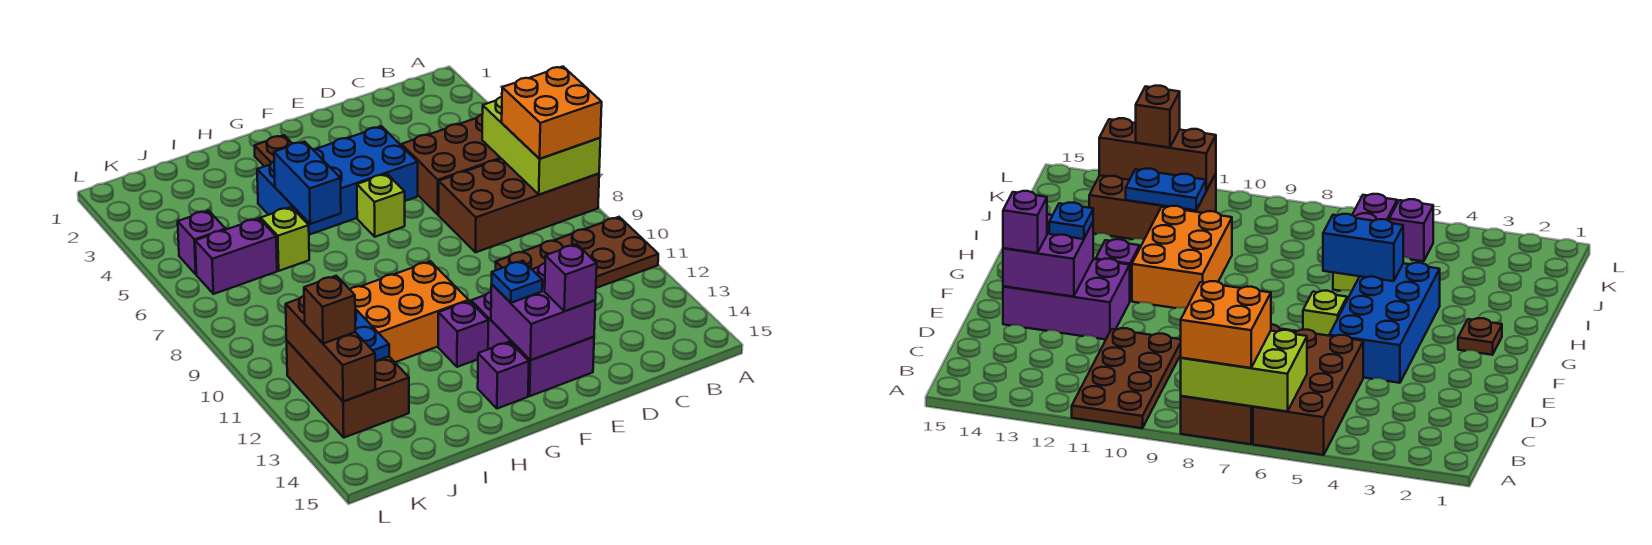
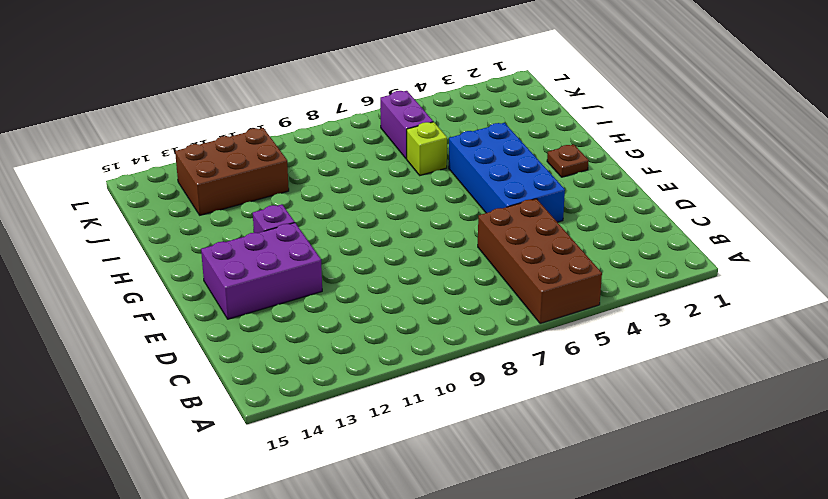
none -> brown brick A7:D8 level 1
none -> brown plate A10:D11 level 1
none -> lime brick F6 level 1

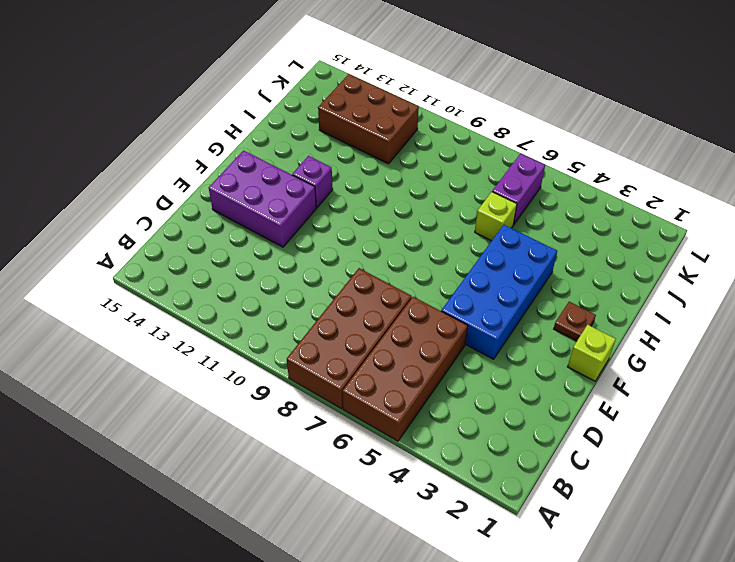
lime brick F1 level 1 -> lime brick F6 level 1
none -> brown plate A10:D11 level 1
none -> orange brick G10:I11 level 1
none -> purple brick G14 level 1

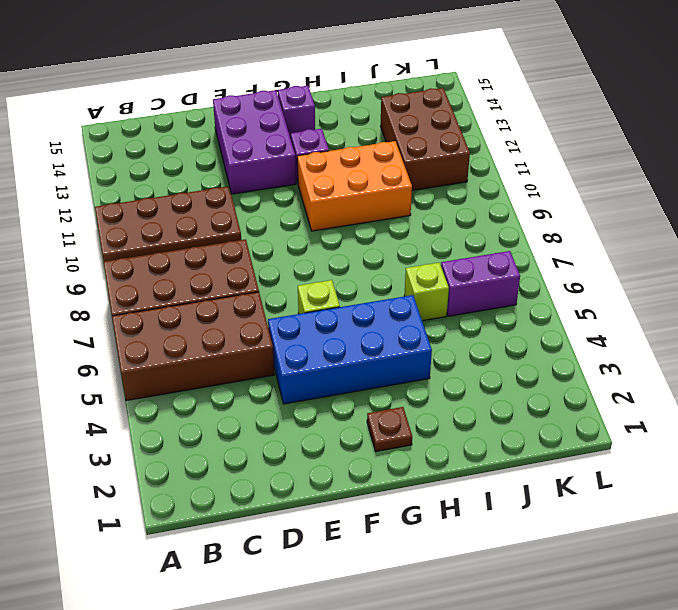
none -> purple brick K5 level 1
none -> lime brick A6:B8 level 2
none -> purple brick E13:F14 level 2

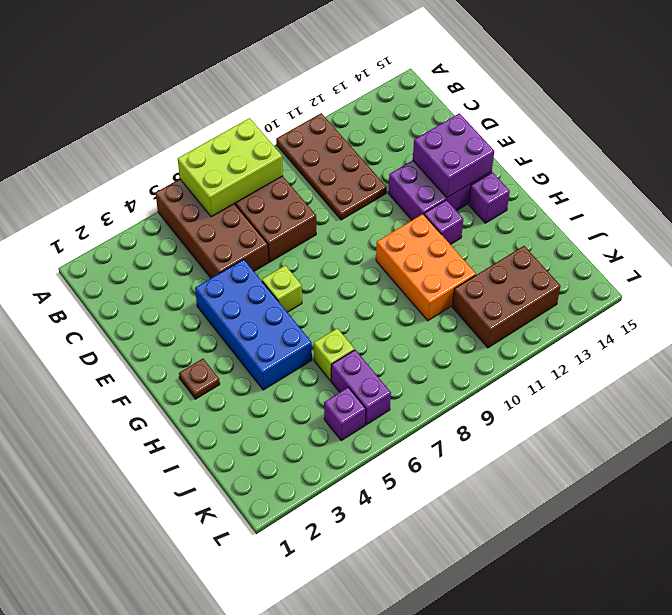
none -> blue brick H5:H6 level 2
none -> blue plate J11:J12 level 2
none -> brown brick K11:K13 level 2

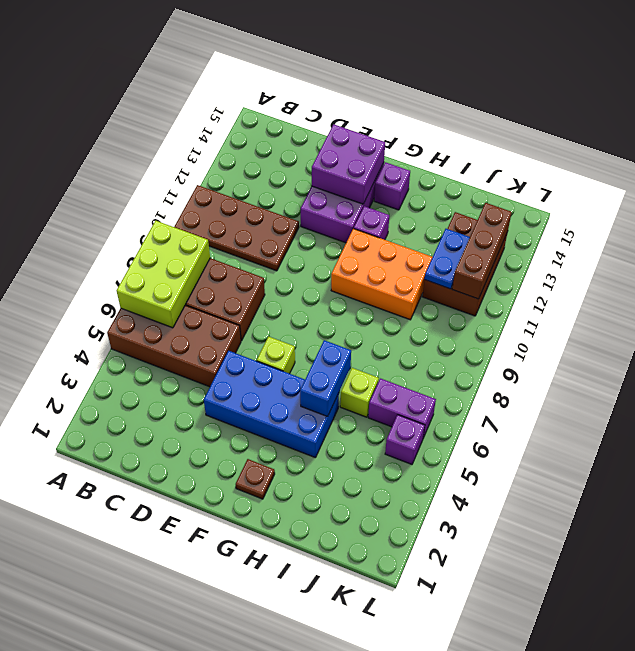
none -> orange brick A7:B8 level 3
none -> purple brick E14 level 3
none -> blue plate F13 level 3

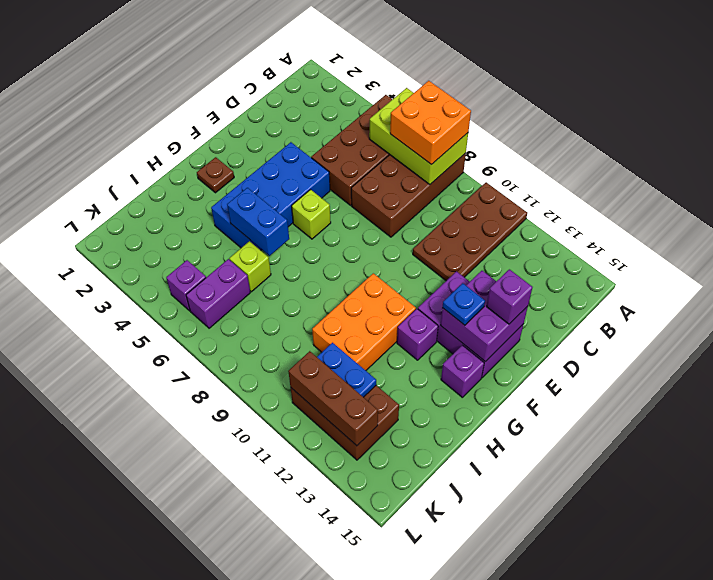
none -> brown brick K12 level 3

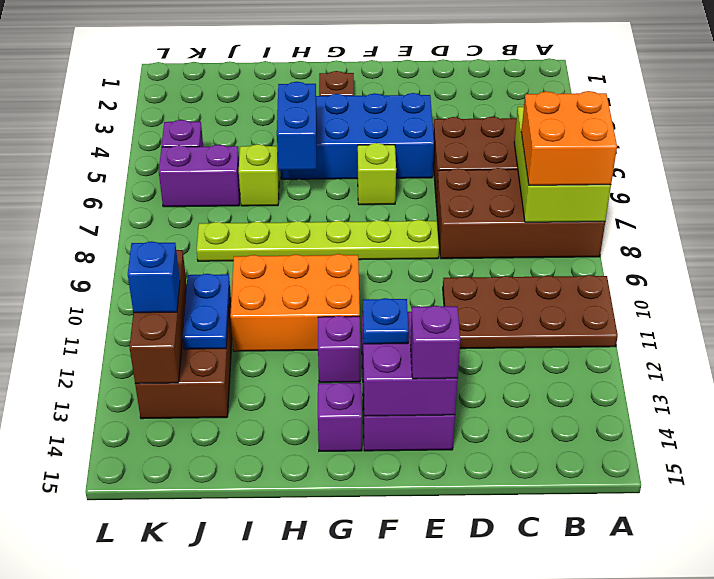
lime plate E8:J8 level 1 -> none
blue brick K12 level 3 -> brown brick K12 level 3

